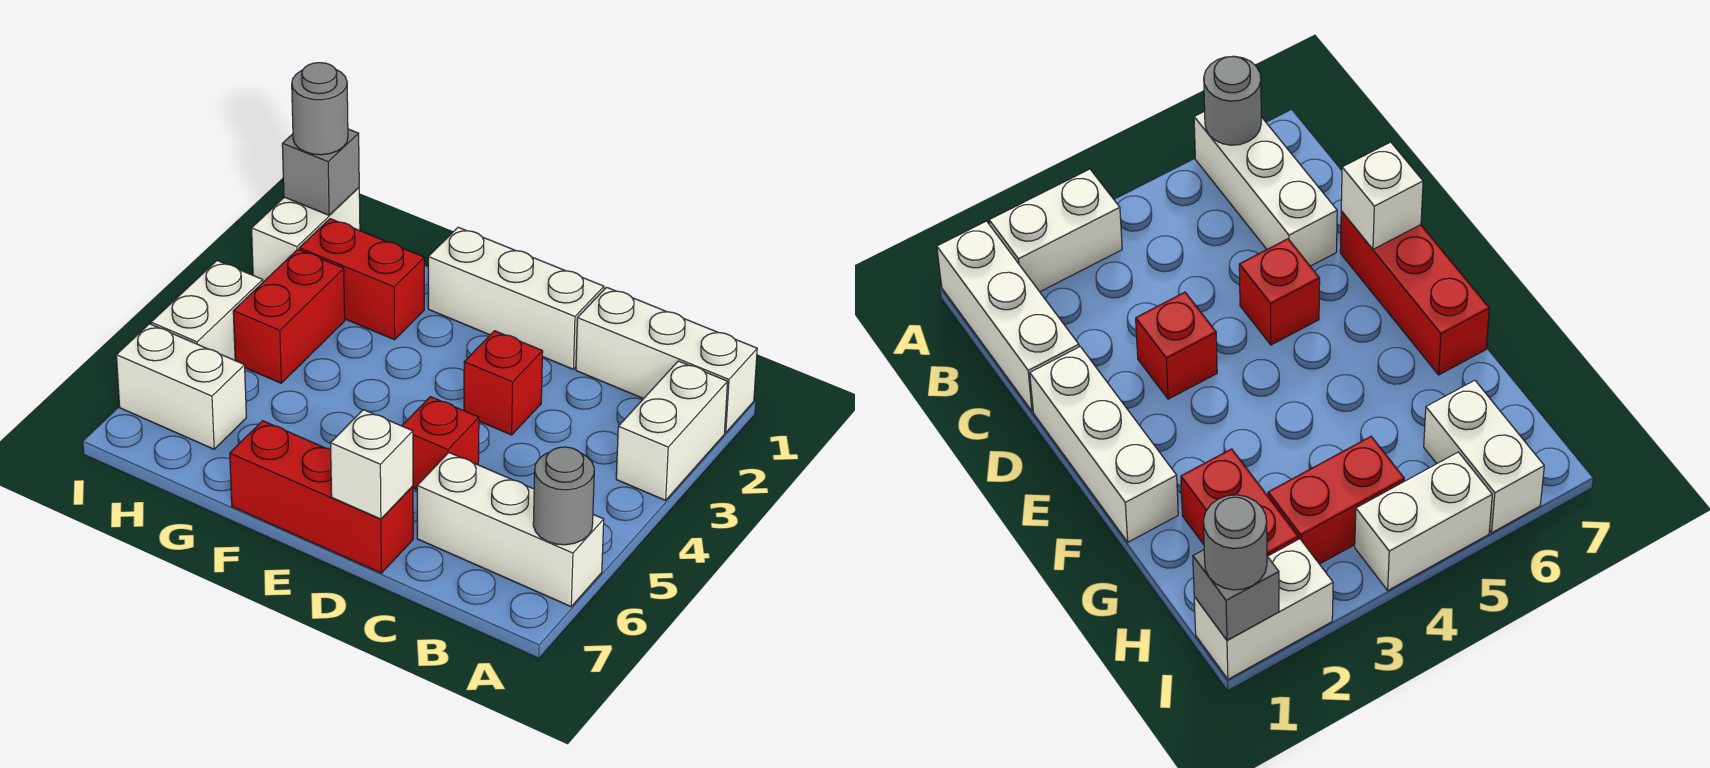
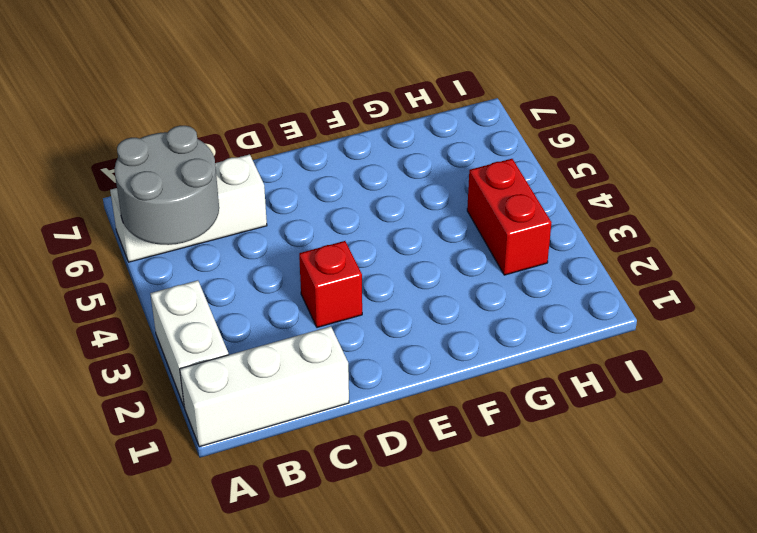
grey round brick A5:B6 level 2 -> grey round brick A6 level 2
none -> white brick D1:F1 level 1
none -> red brick D5 level 1
none -> red brick D7:F7 level 1

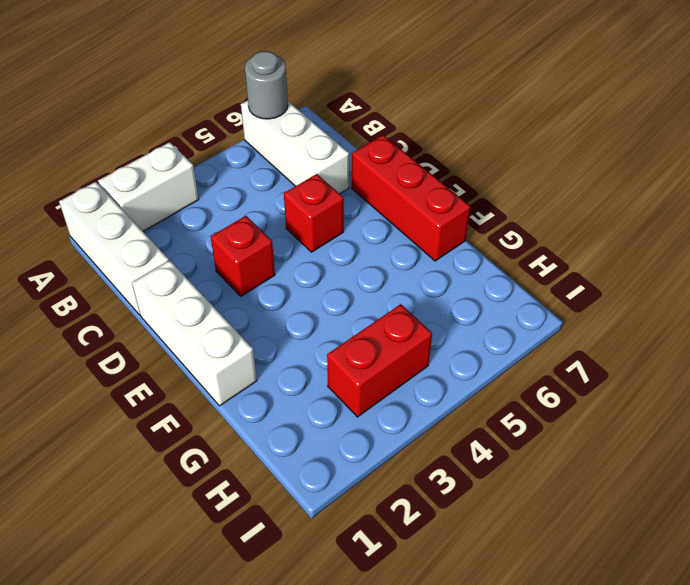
none -> red brick G2:H2 level 1
none -> white brick H6:I6 level 1
none -> white brick I1:I2 level 1

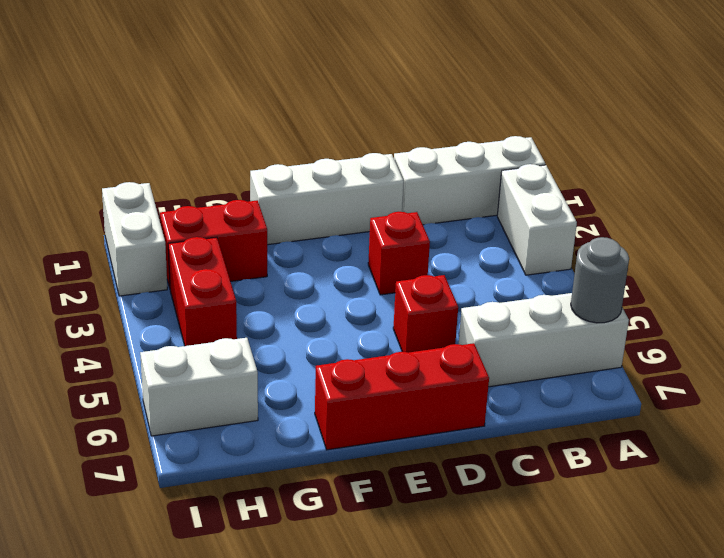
none -> white brick I4:I5 level 1
none -> white brick D7 level 2
none -> grey brick I1 level 2

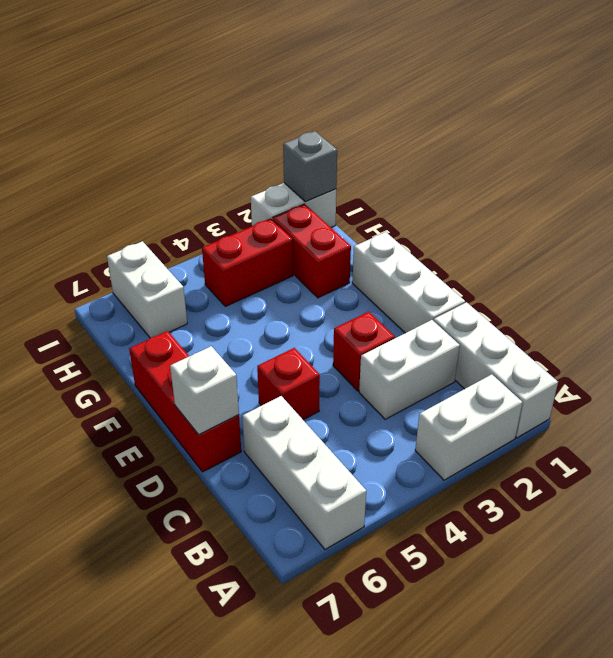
white brick C2:C3 level 1 -> white brick I4:I5 level 1
none -> grey round brick A6 level 2
none -> grey round brick I1 level 3

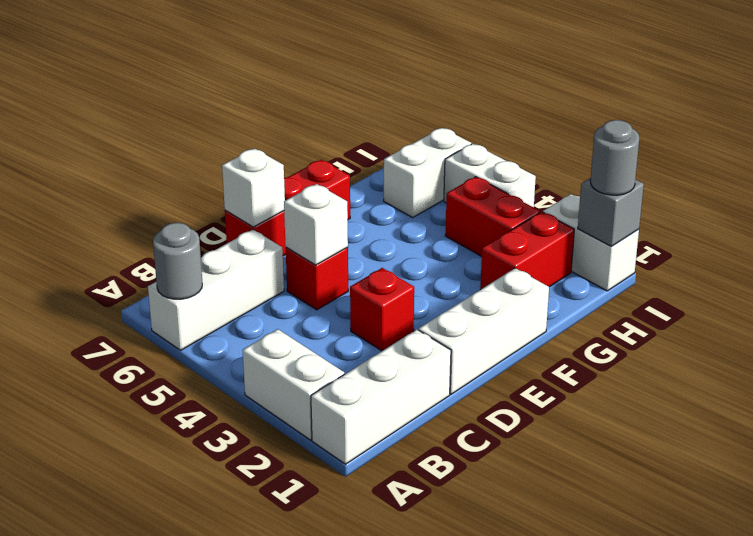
white brick D5 level 2 -> none

